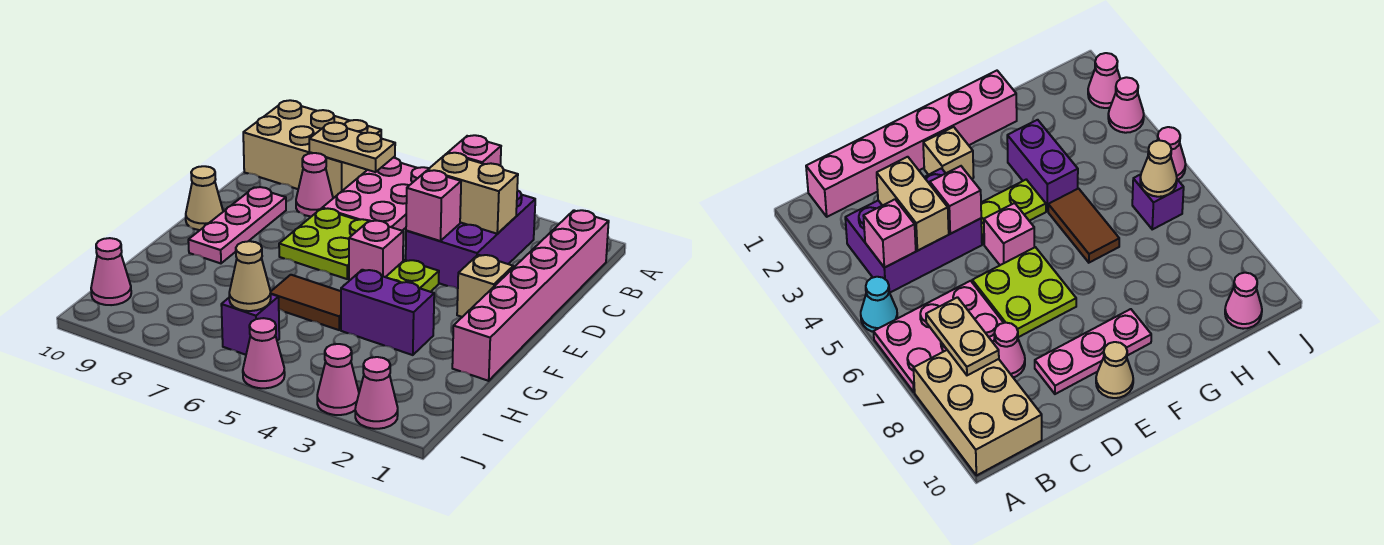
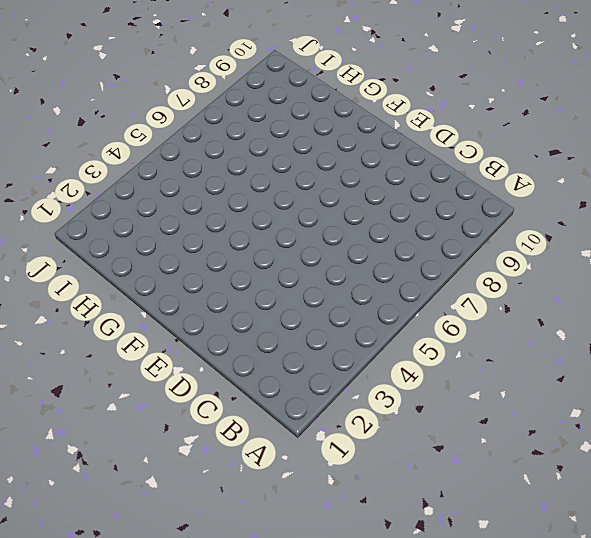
none -> cyan cone A5 level 1
none -> pink plate A6:C7 level 1
none -> tan brick A8:B10 level 1

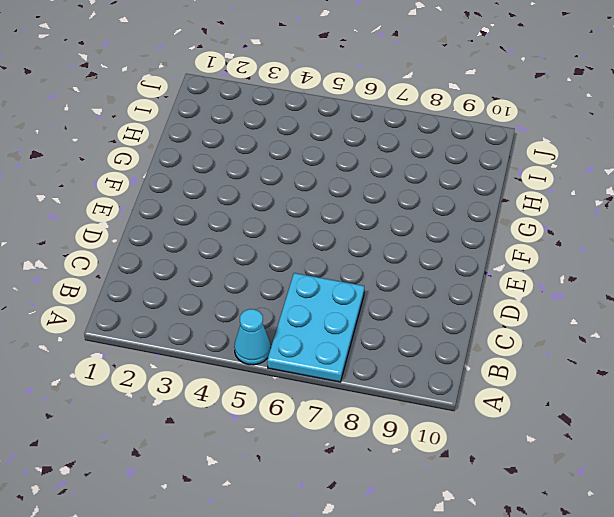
cyan plate A6:C7 level 1 -> pink plate A6:C7 level 1
none -> tan brick A8:B10 level 1
none -> pink brick B1:G1 level 1
none -> purple brick B3:D4 level 1

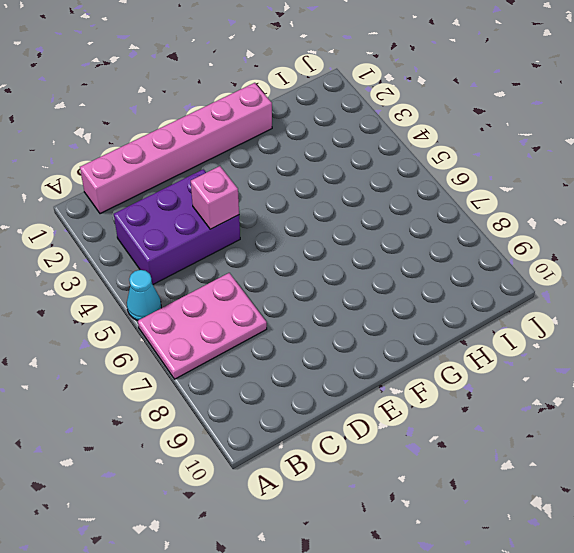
none -> tan brick A8:B10 level 1
none -> pink cone C8 level 1
none -> lime plate D6:E7 level 1

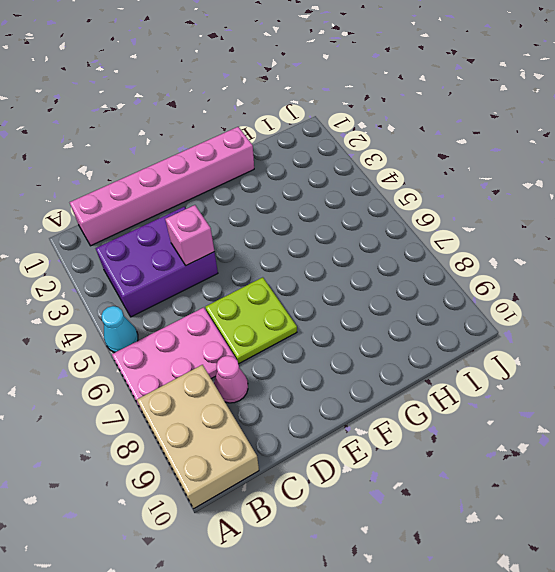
none -> pink plate D9:F9 level 1
none -> tan brick E2 level 1
none -> lime plate E4:F4 level 1

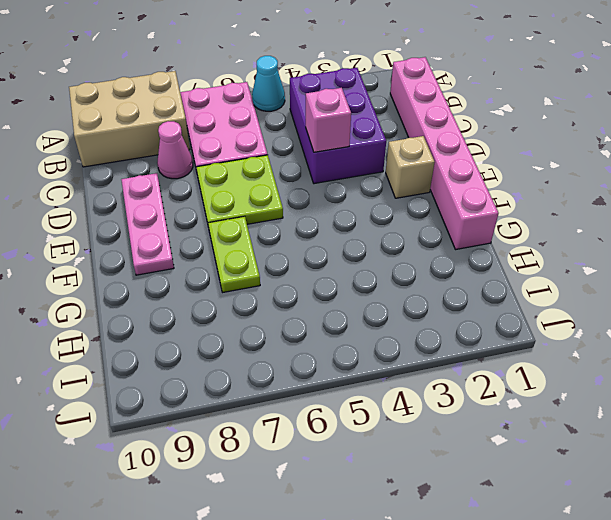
lime plate F7:G7 level 1 -> lime plate E4:F4 level 1
none -> pink brick E5 level 1
none -> tan cone E10 level 1
none -> purple brick G3:G4 level 1

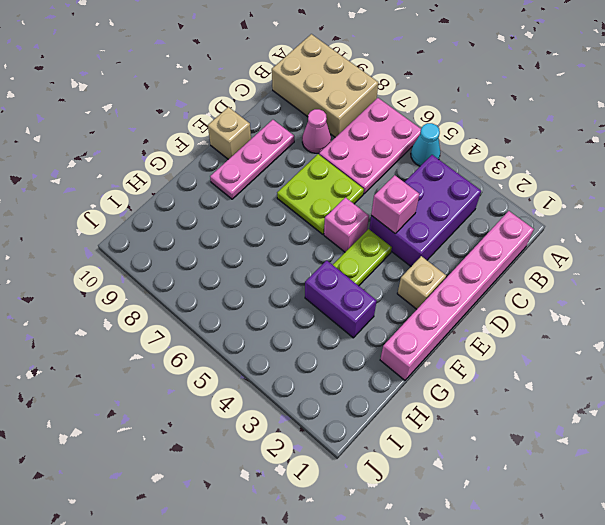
tan brick E10 level 1 -> tan cone E10 level 1
none -> brown tile G5:G6 level 1
none -> purple brick I6 level 1
none -> pink cone I10 level 1

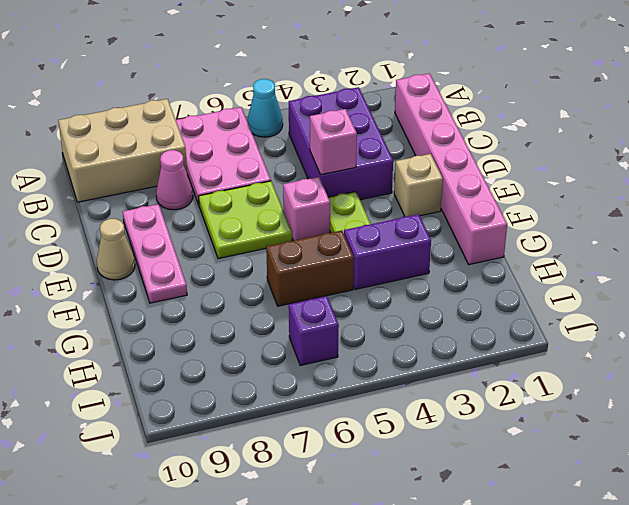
brown brick G5:G6 level 1 -> brown tile G5:G6 level 1
none -> pink cone I10 level 1
none -> pink cone J2 level 1
none -> pink cone J3 level 1

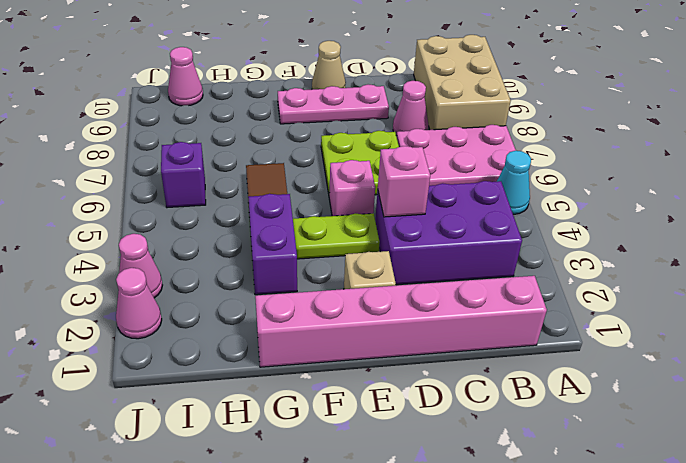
none -> pink cone J5 level 1
none -> pink brick B4 level 2
none -> tan plate B7:B8 level 2

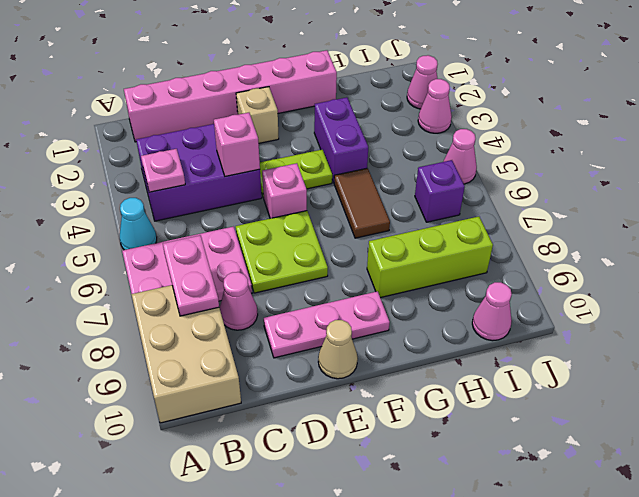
pink plate B4 level 2 -> pink brick B4 level 2
pink plate B7:B8 level 2 -> tan plate B7:B8 level 2
lime brick G8:I8 level 1 -> none
none -> tan brick C3:C4 level 2
none -> tan cone I6 level 2

